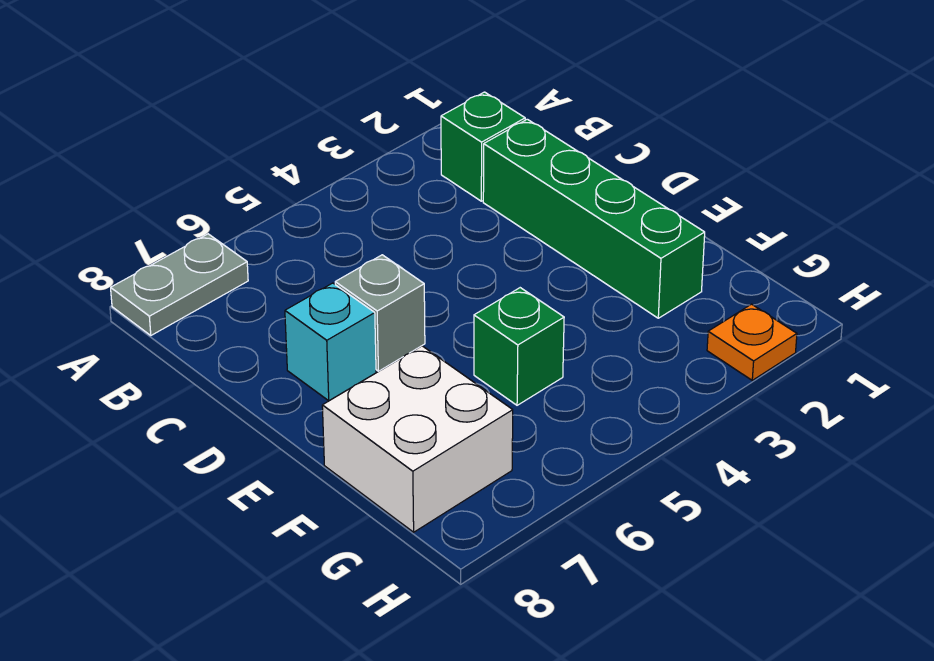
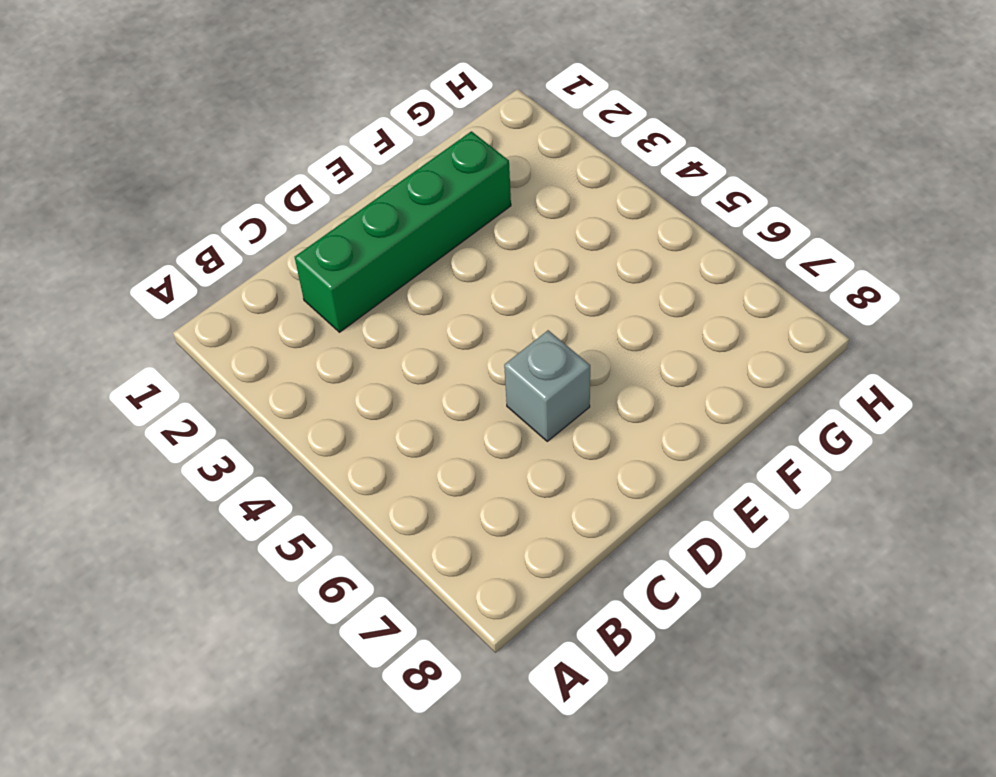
none -> grey plate A7:A8 level 1
none -> green brick B2 level 1

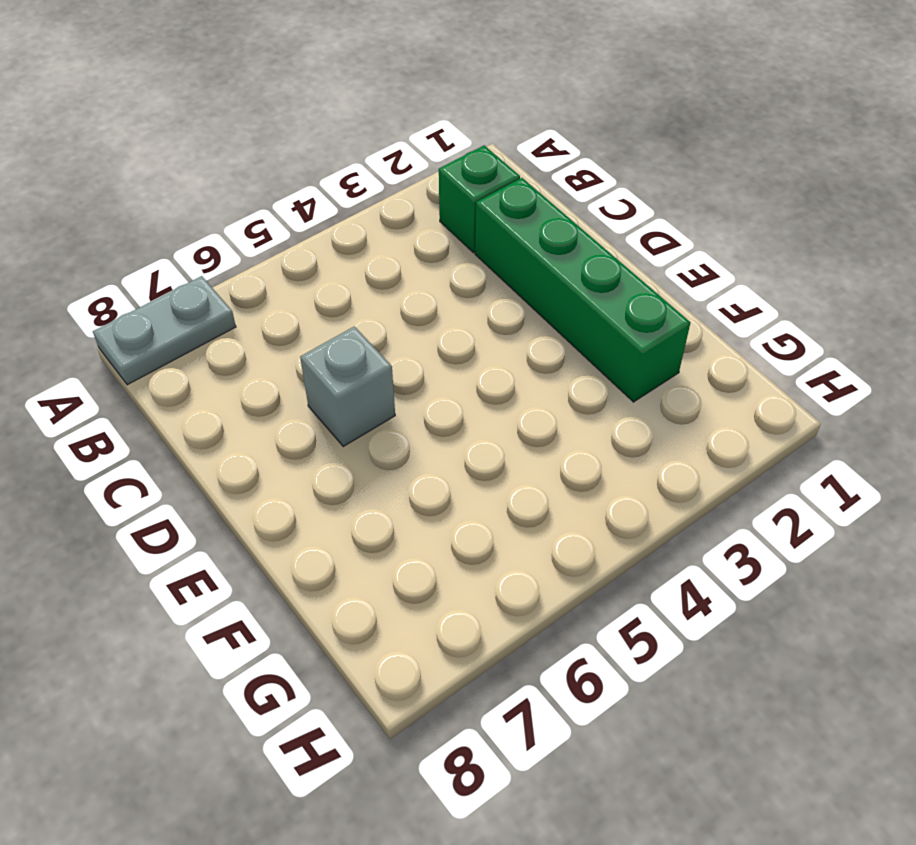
none -> cyan brick D7 level 1
none -> green brick F5 level 1

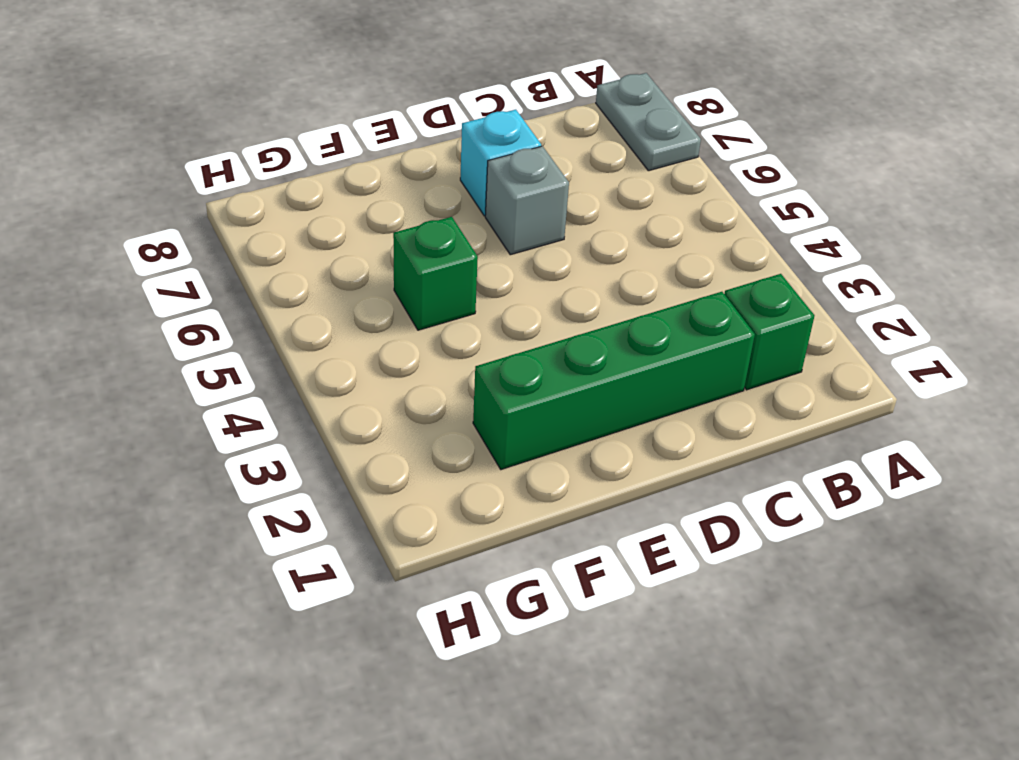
none -> white brick F7:G8 level 1
none -> orange plate H2 level 1

